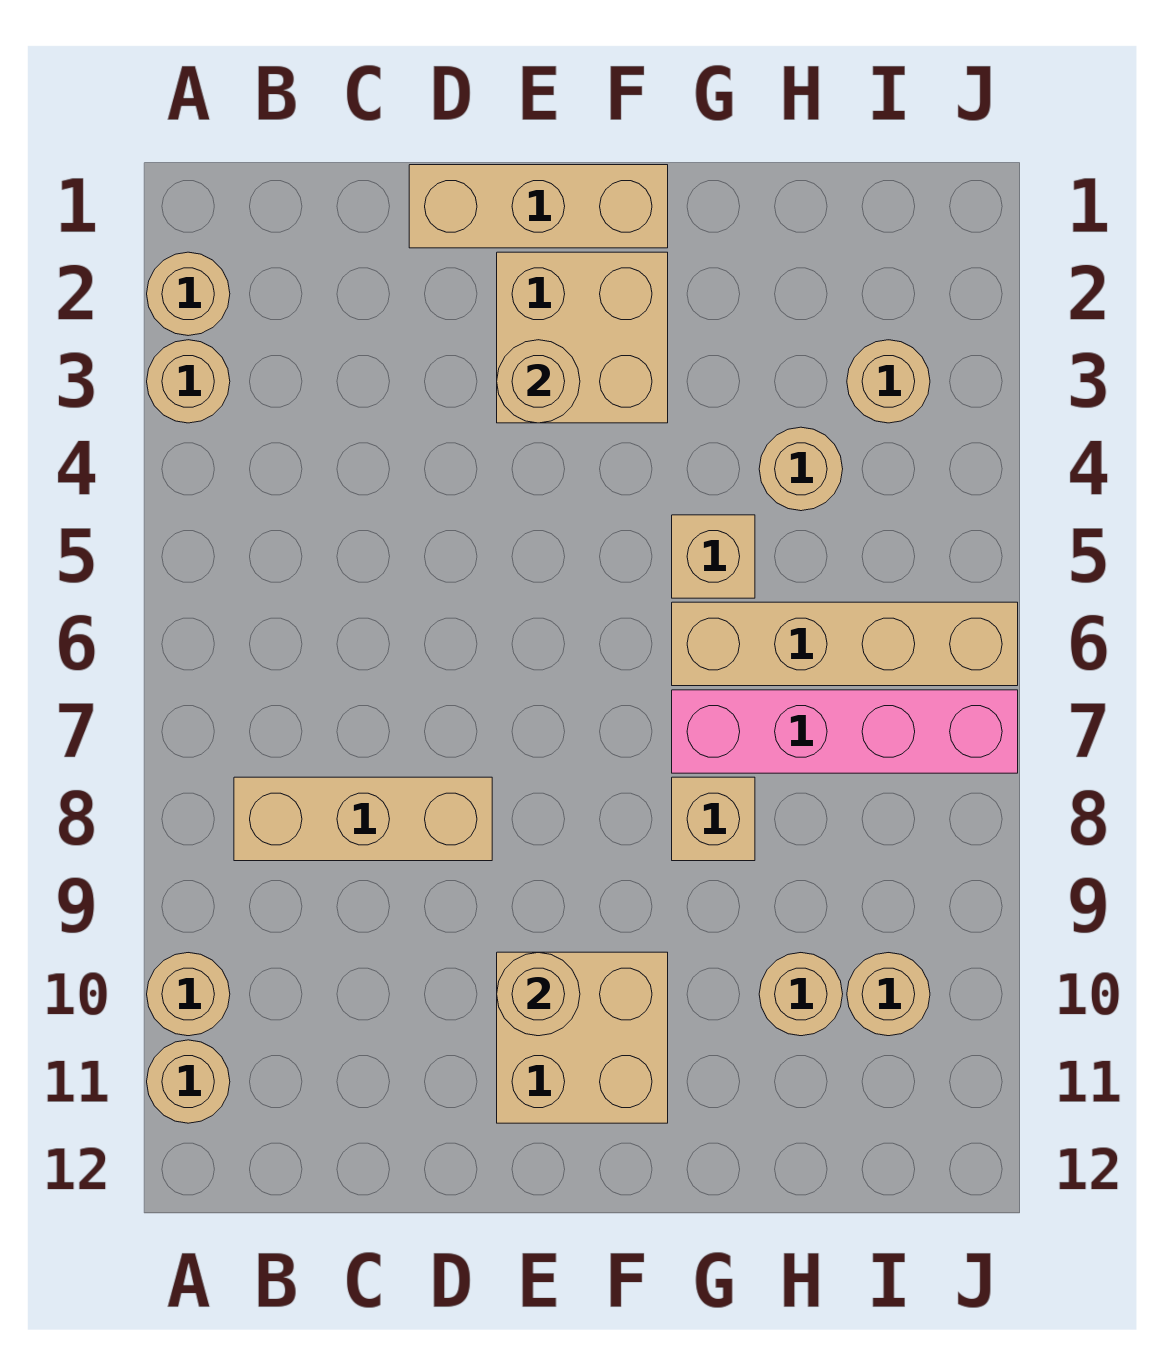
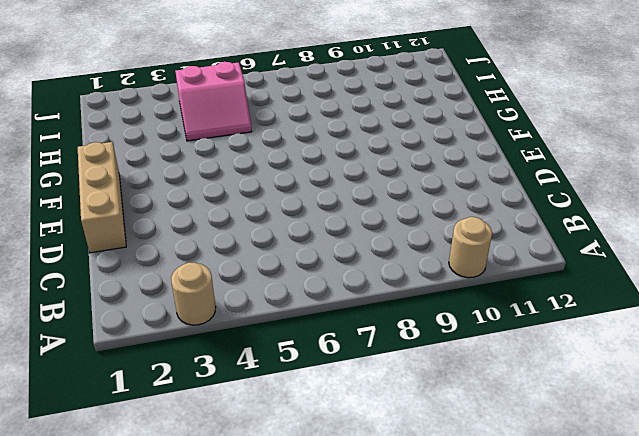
pink slope H4:I5 level 1 top I -> tan round brick H4 level 1
none -> tan round brick A2 level 1
none -> tan round brick A11 level 1
none -> tan brick B8:D8 level 1

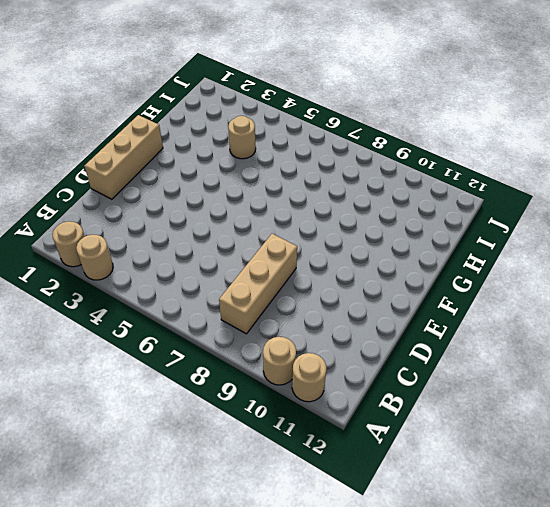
none -> tan brick E2:F3 level 1
none -> tan brick E10:F11 level 1
none -> tan brick G5 level 1

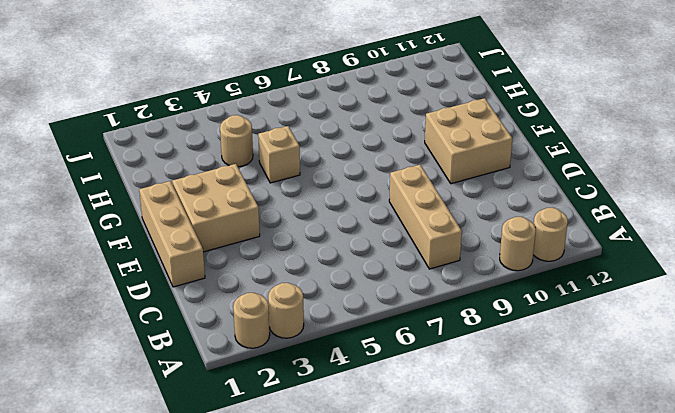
none -> tan brick G6:J6 level 1
none -> pink brick G7:J7 level 1
none -> tan brick G8 level 1

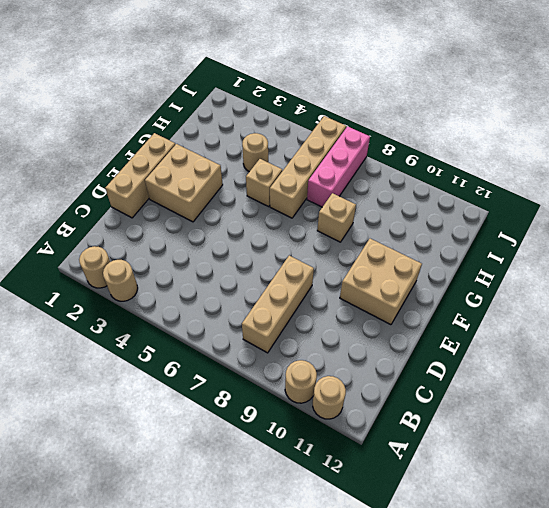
pink brick H7:J7 level 1 -> pink brick G7:J7 level 1
none -> tan round brick H10 level 1
none -> tan round brick I3 level 1
none -> tan round brick I10 level 1

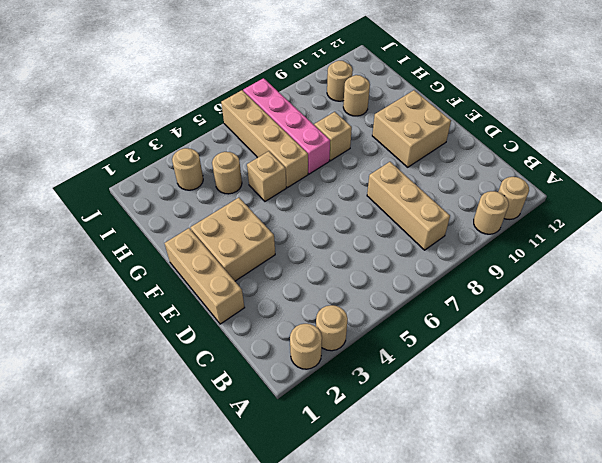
none -> tan round brick E3 level 2
none -> tan round brick E10 level 2

